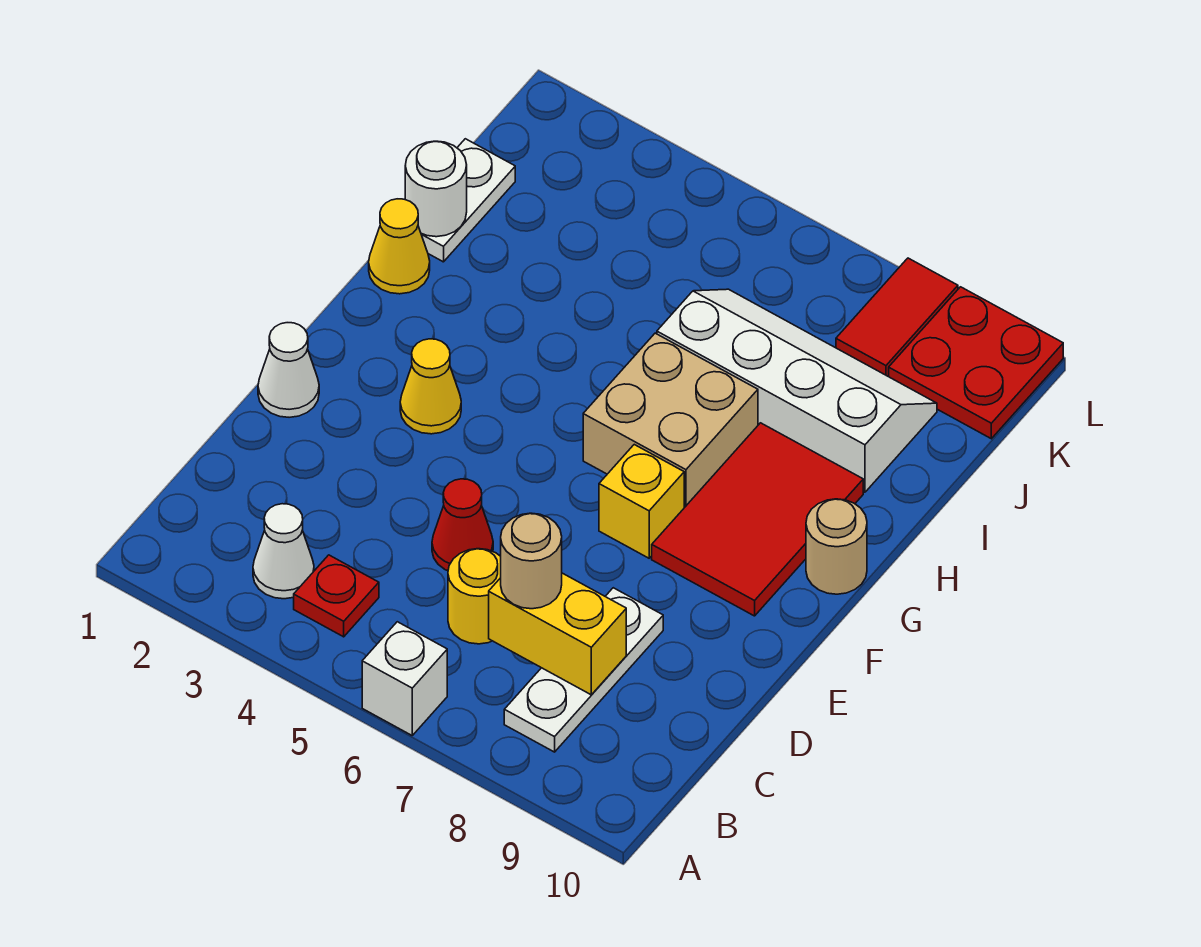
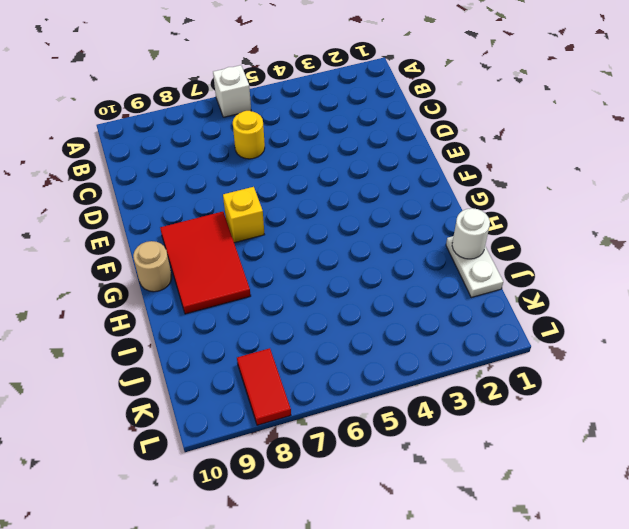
none -> white cone B3 level 1
none -> red plate B4 level 1
none -> white plate B8:D8 level 1

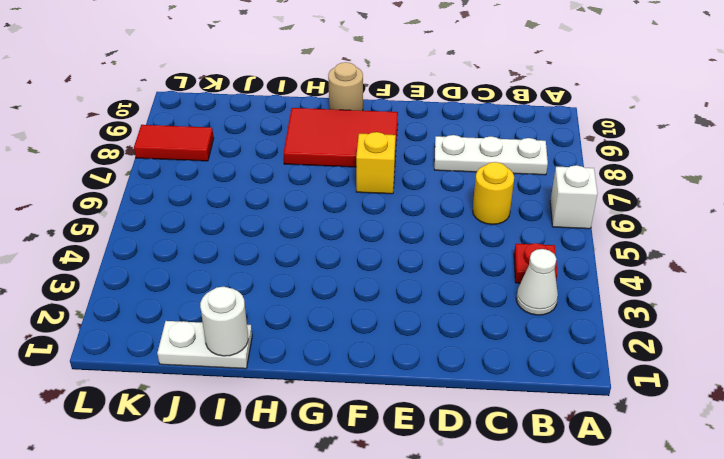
none -> red cone D5 level 1
none -> white cone E1 level 1
none -> yellow cone F3 level 1

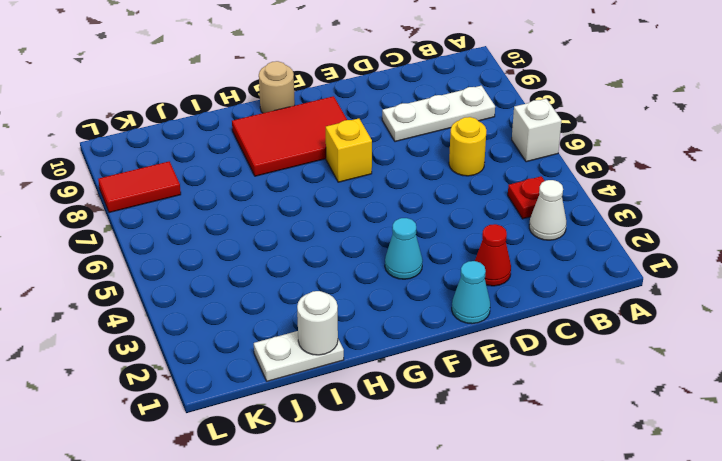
red cone D2 level 1 -> red cone D5 level 1
cyan cone E1 level 1 -> white cone E1 level 1
cyan cone F3 level 1 -> yellow cone F3 level 1
none -> tan brick G6:H7 level 1
none -> yellow cone H1 level 1
none -> white slope I6:J9 level 1 top I

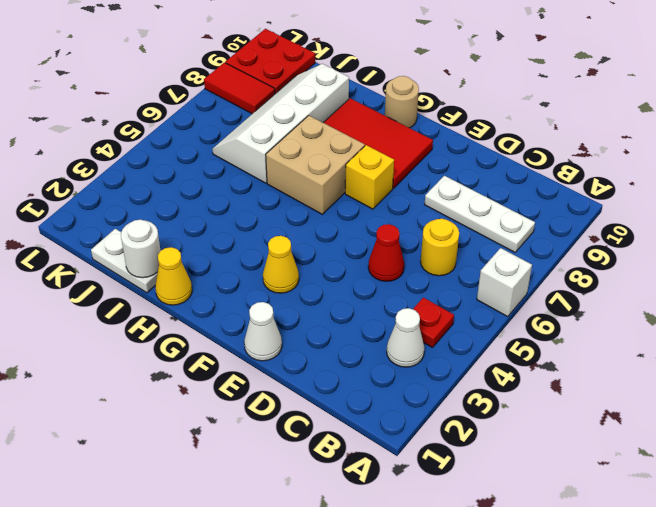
none -> yellow brick C7:C8 level 2
none -> tan round brick C7 level 3

